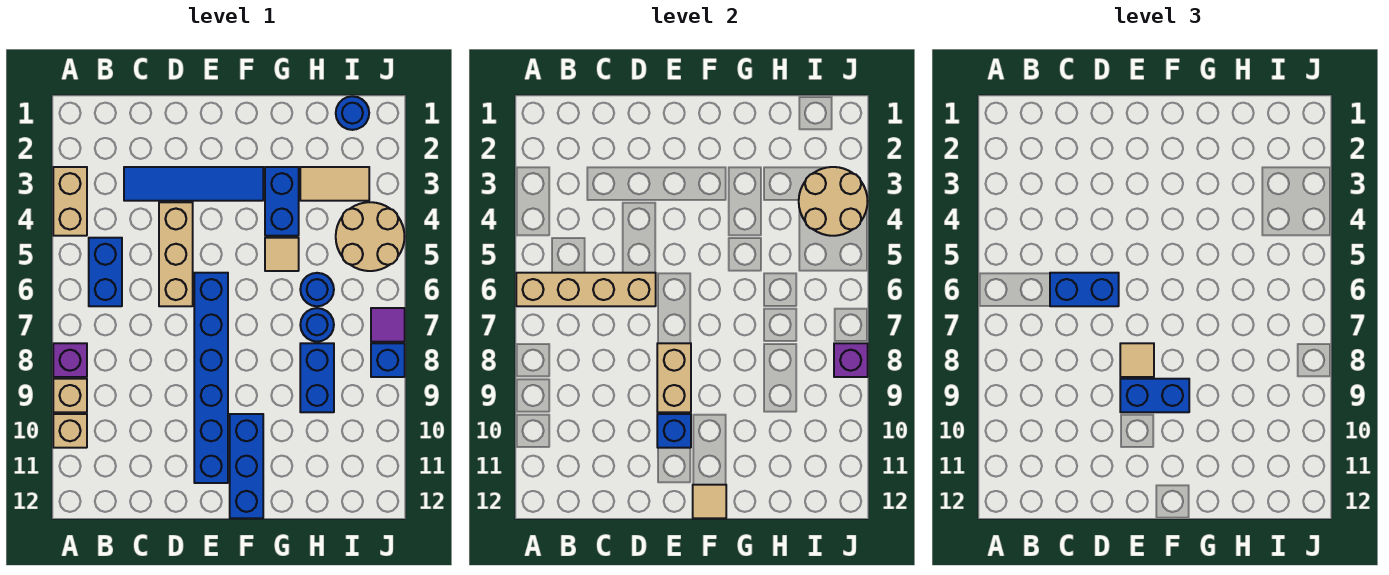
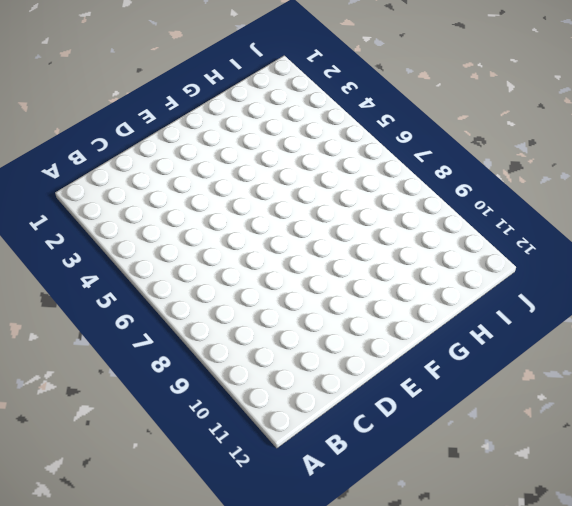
none -> tan brick A3:A4 level 1
none -> purple brick A8 level 1
none -> tan brick A9 level 1

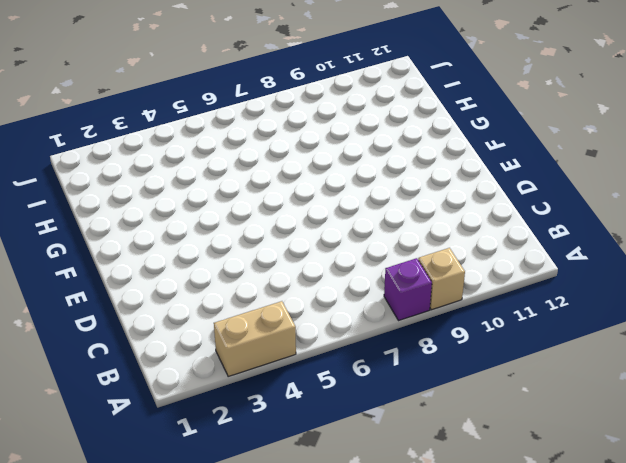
none -> tan brick A10 level 1
none -> blue brick B5:B6 level 1
none -> blue tile C3:F3 level 1

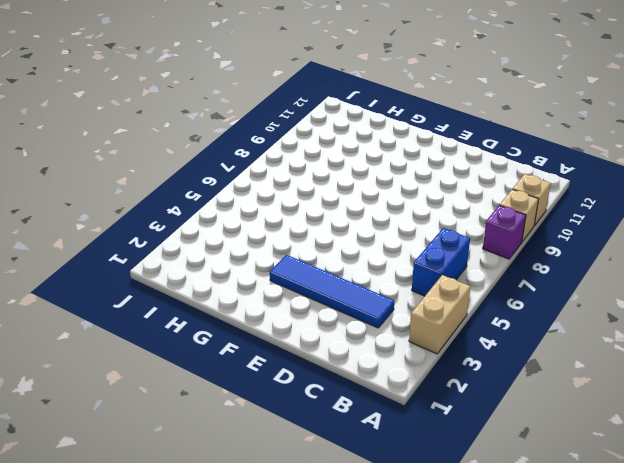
none -> tan brick D4:D6 level 1
none -> blue brick E6:E11 level 1
none -> blue brick F10:F12 level 1

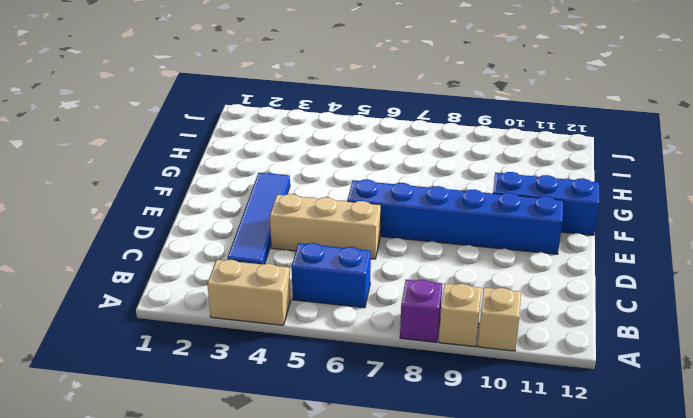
none -> blue brick G3:G4 level 1
none -> tan tile G5 level 1
none -> tan tile H3:I3 level 1

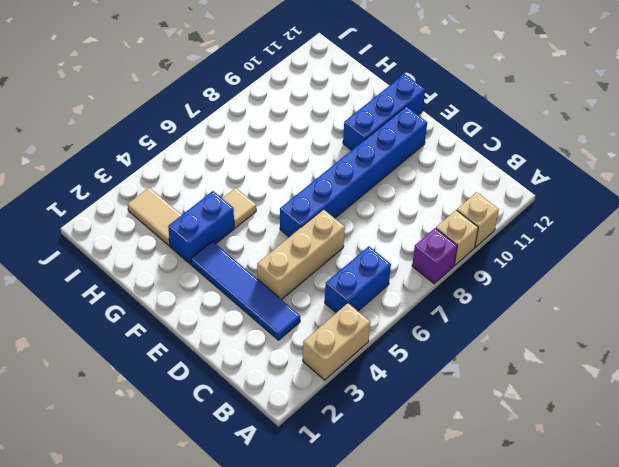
none -> blue round brick H6 level 1
none -> blue round brick H7 level 1
none -> blue brick H8:H9 level 1

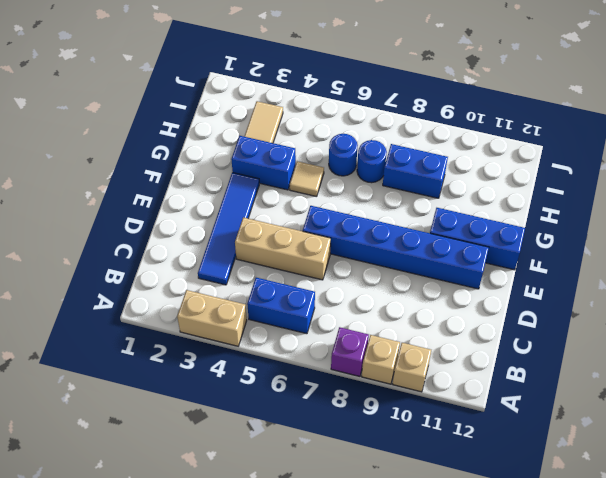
none -> blue round brick I1 level 1
none -> tan round brick I4:J5 level 1
none -> purple tile J7 level 1

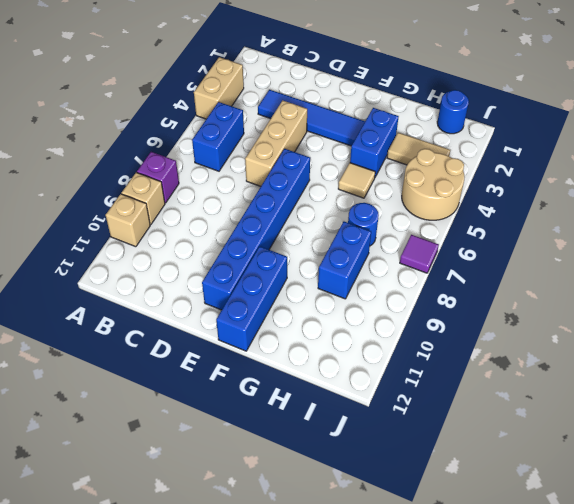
none -> blue round brick H6 level 1
none -> blue brick J8 level 1
none -> tan brick A6:D6 level 2

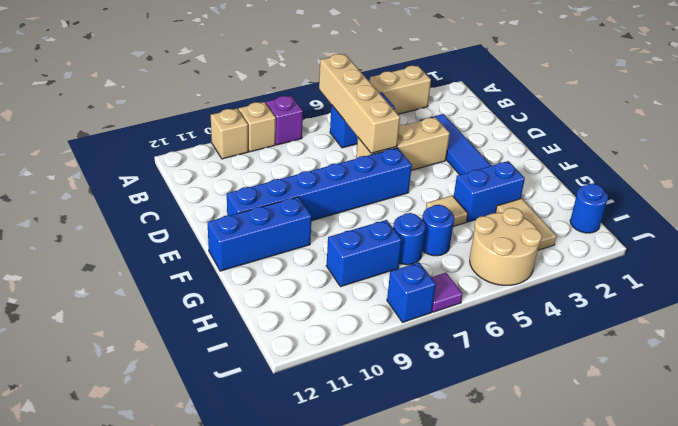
none -> tan brick E8:E9 level 2
none -> blue brick E10 level 2
none -> tan tile F12 level 2

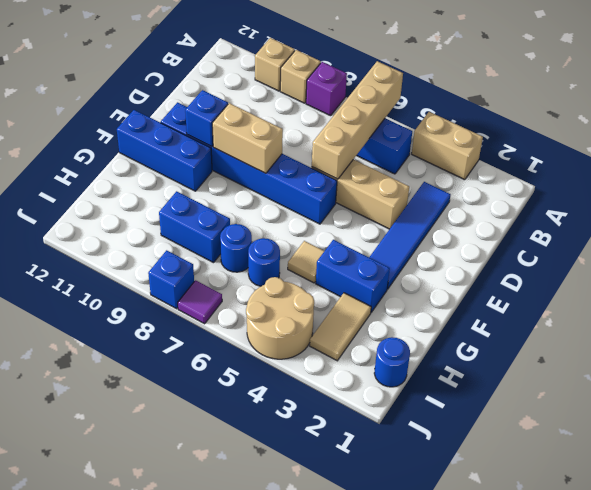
none -> tan tile F12 level 2
none -> tan round brick I3:J4 level 2
none -> purple brick J8 level 2

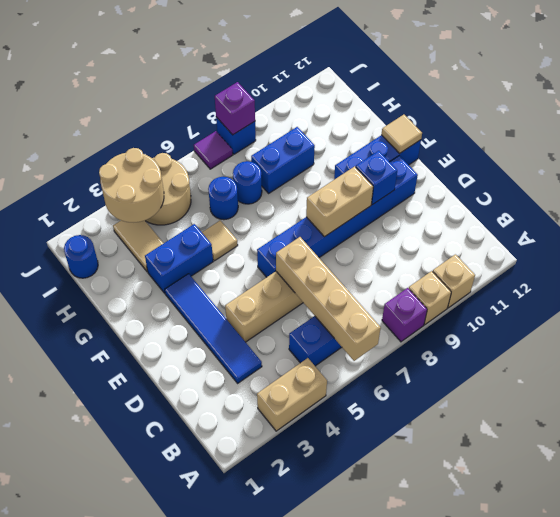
none -> blue brick C6:D6 level 3
none -> tan tile E8 level 3
none -> blue brick E9:F9 level 3

